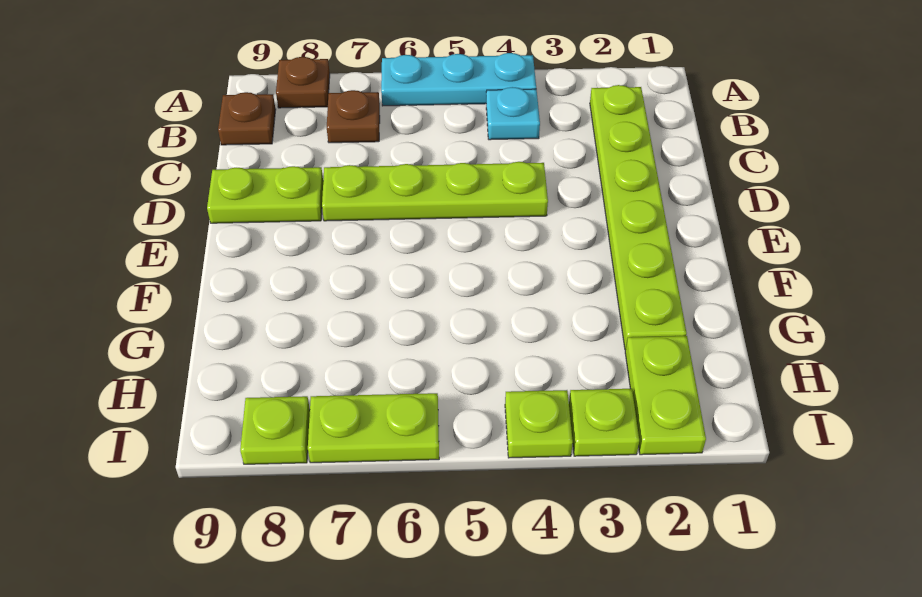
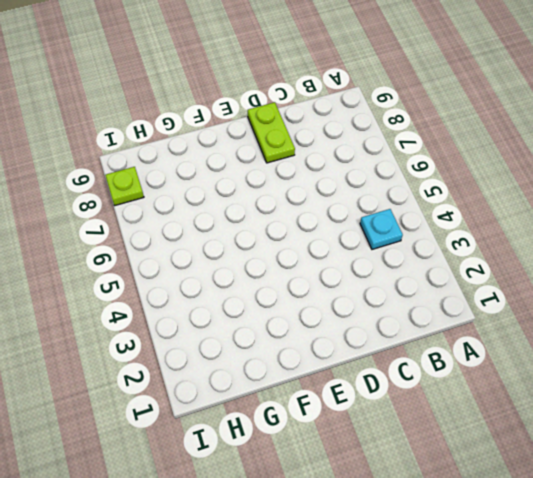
none -> cyan plate A4:A6 level 1
none -> brown plate A8 level 1
none -> lime plate B2:G2 level 1

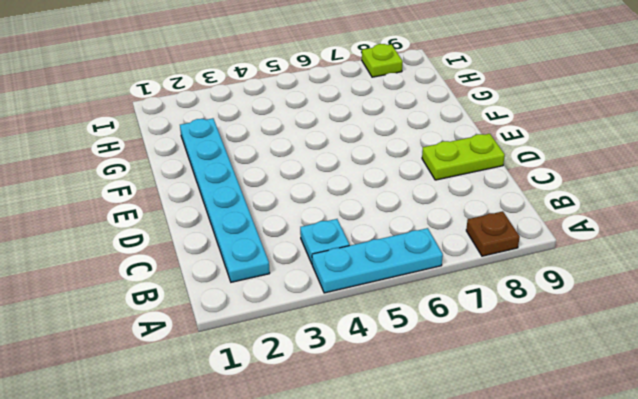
cyan plate B2:G2 level 1 -> lime plate B2:G2 level 1
none -> brown plate B7 level 1
none -> brown plate B9 level 1
none -> lime plate D4:D7 level 1

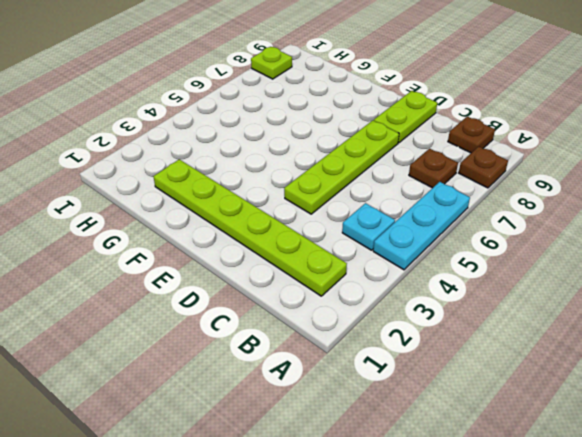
none -> lime plate H2:I2 level 1
none -> lime plate I3 level 1
none -> lime plate I4 level 1

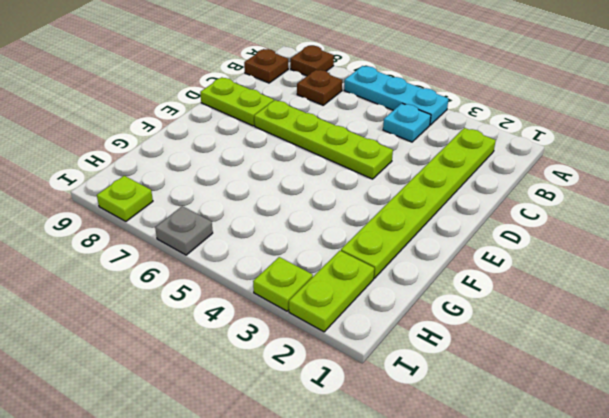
grey plate I6 level 1 -> lime plate I6:I7 level 1
none -> lime plate I4 level 1

